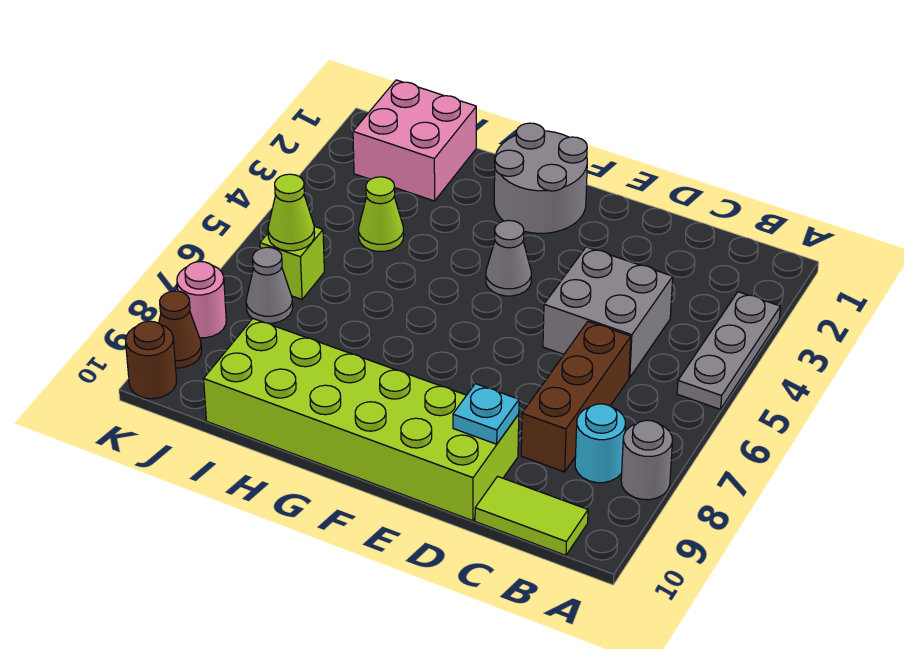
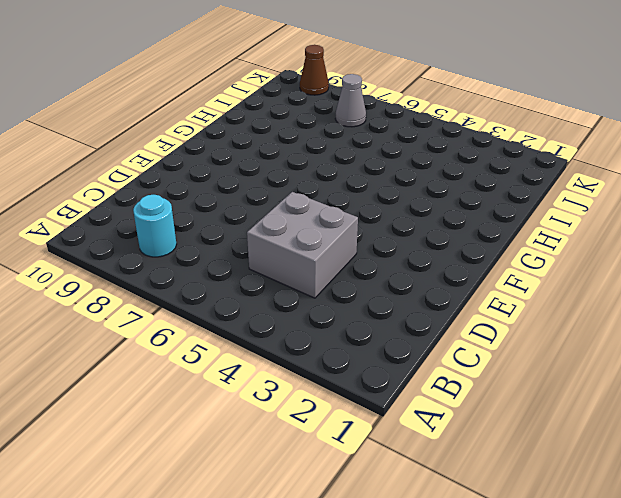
none -> grey plate A3:A5 level 1
none -> grey round brick A8 level 1
none -> lime tile B10:C10 level 1

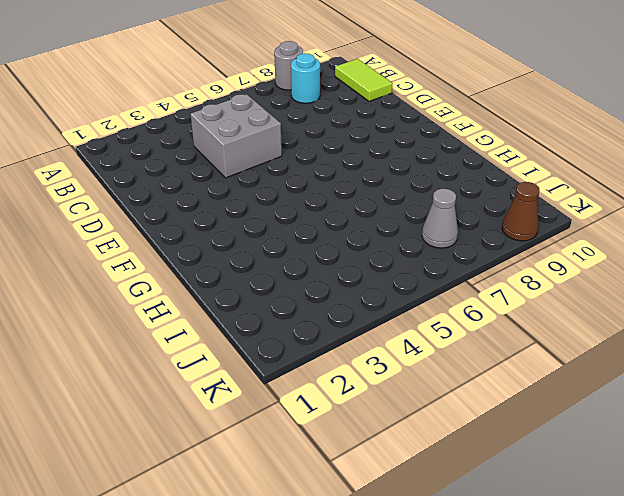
none -> grey plate A3:A5 level 1
none -> brown brick C6:C8 level 1
none -> lime brick D9:I10 level 1

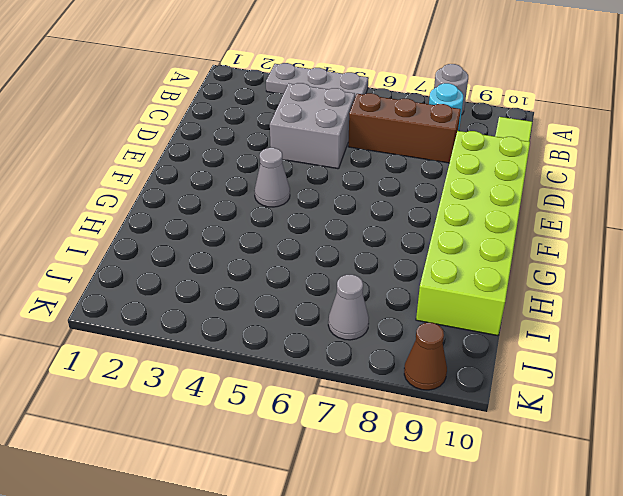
none -> grey round brick F1:G2 level 1
none -> pink brick I1:J2 level 1
none -> lime cone I4 level 1

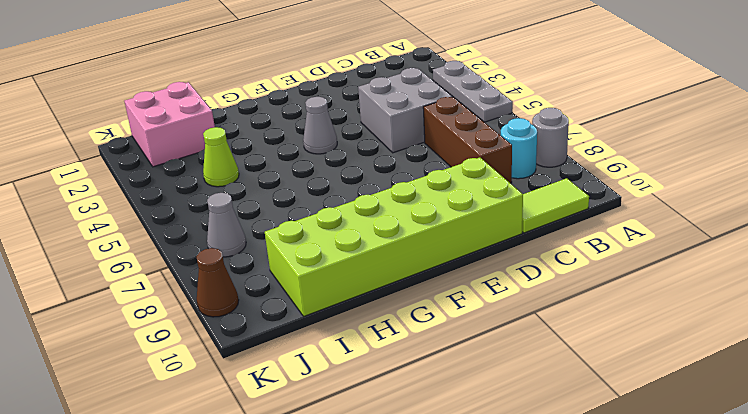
none -> grey round brick F1:G2 level 1
none -> lime brick J6 level 1
none -> pink round brick K8 level 1

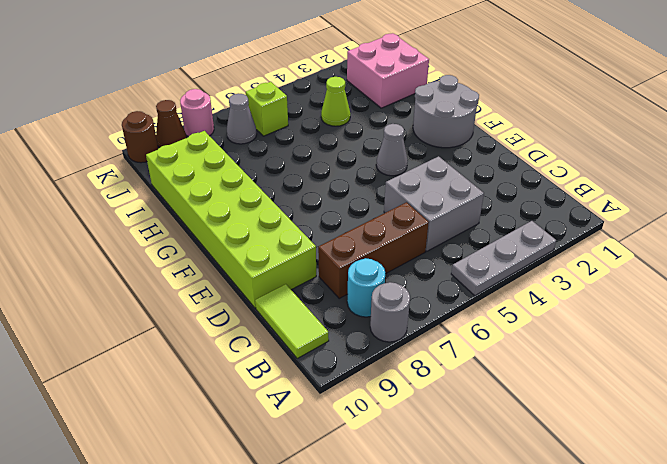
none -> cyan plate D9 level 2
none -> lime cone J6 level 2

